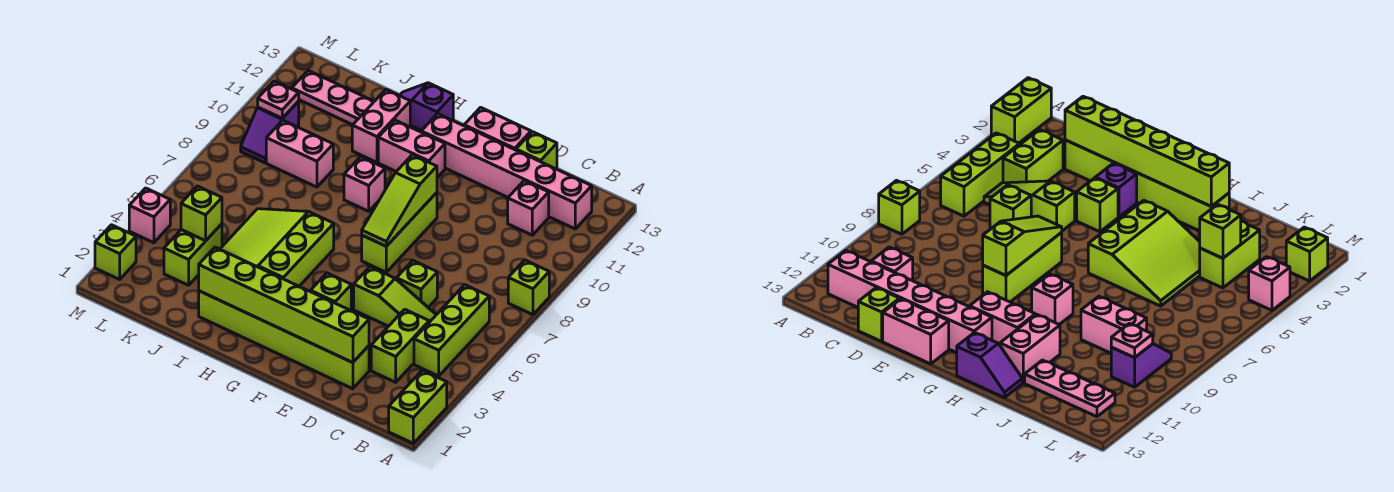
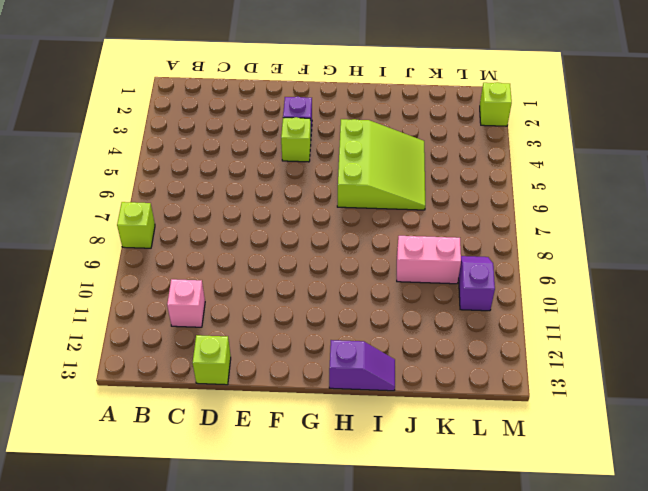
none -> lime brick A1:A2 level 1
none -> lime brick B4:B6 level 1
none -> pink brick B12:G12 level 1

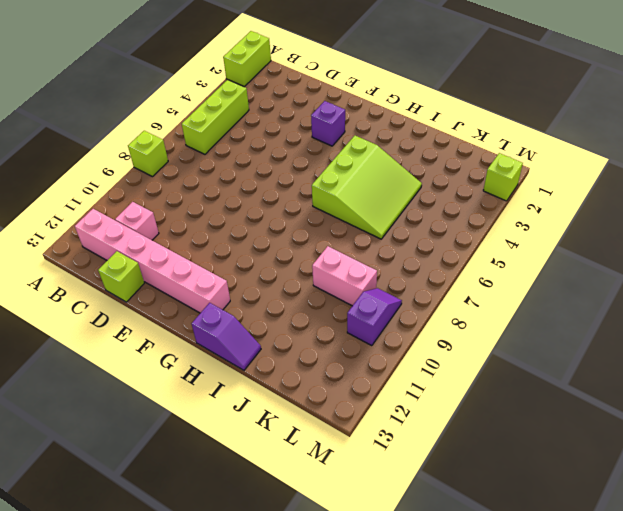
none -> lime brick C3:C4 level 1
none -> lime slope C5:E5 level 1 top E
none -> lime brick D2:I2 level 1

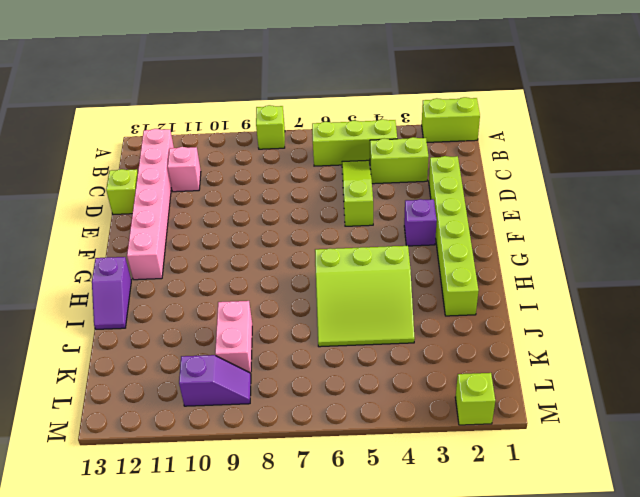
none -> lime brick D6 level 1
none -> pink brick E13:F13 level 1
none -> lime brick F4 level 1

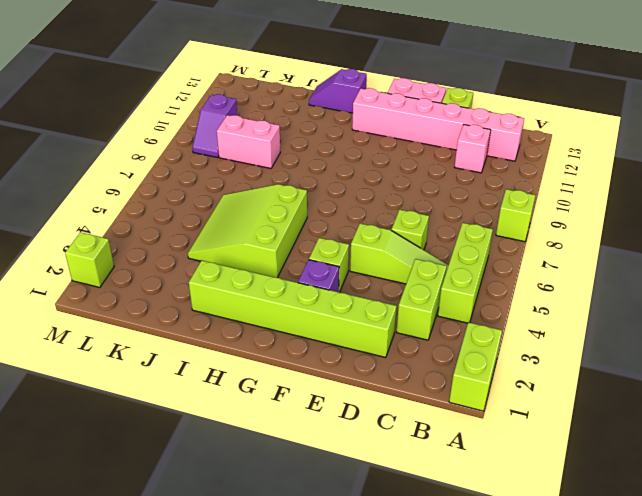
none -> lime brick F7:F9 level 1
none -> pink brick G11:H11 level 1
none -> pink brick H9 level 1

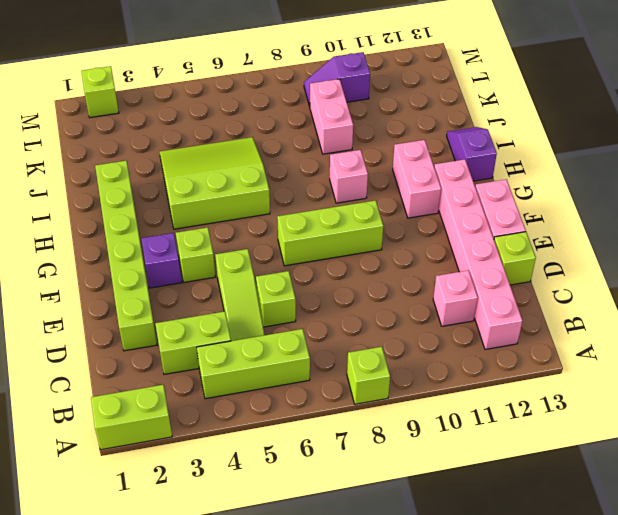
none -> pink brick I11:I12 level 1
none -> pink plate J12:L12 level 1
none -> lime brick K3:K4 level 1

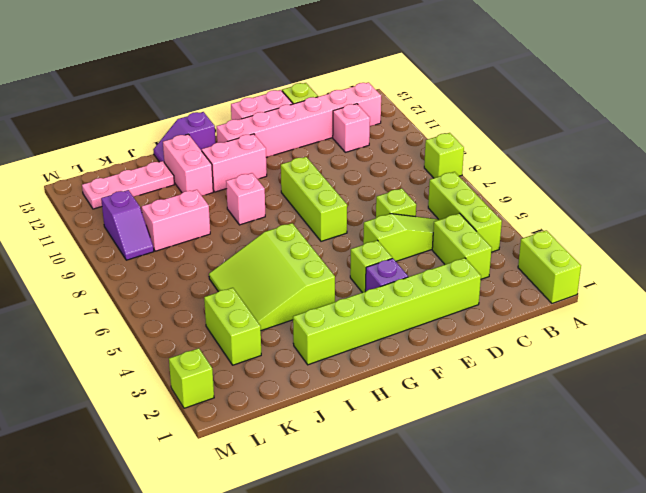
none -> pink brick M4 level 1
none -> lime brick D2:I2 level 2
none -> lime slope F7:F9 level 2 top 9

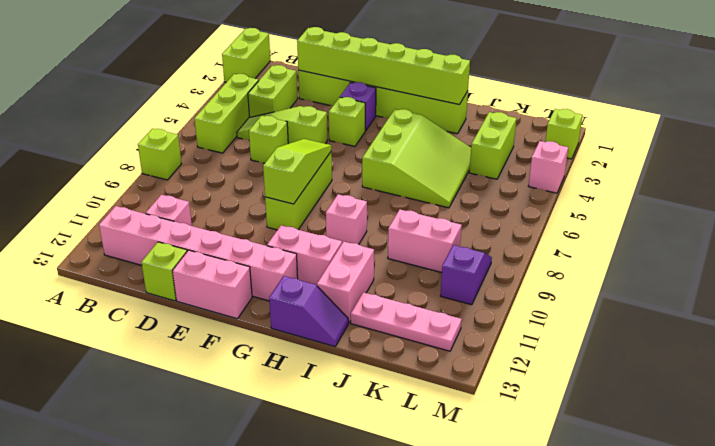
none -> lime brick K4 level 2
none -> pink plate L10 level 2

